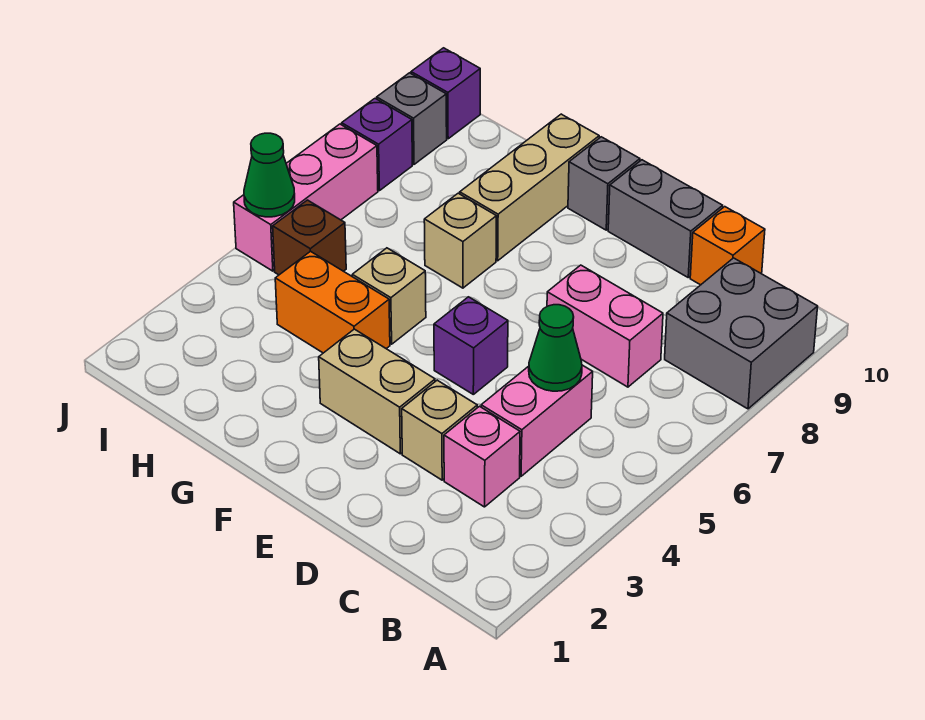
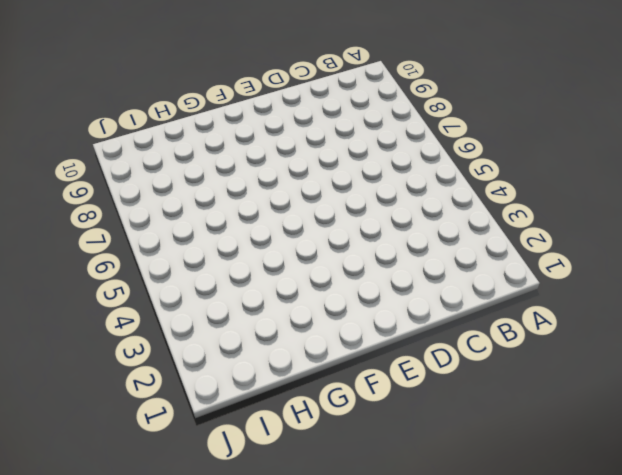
none -> grey brick A8:B9 level 1
none -> pink brick C3 level 1
none -> pink brick C4:C5 level 1

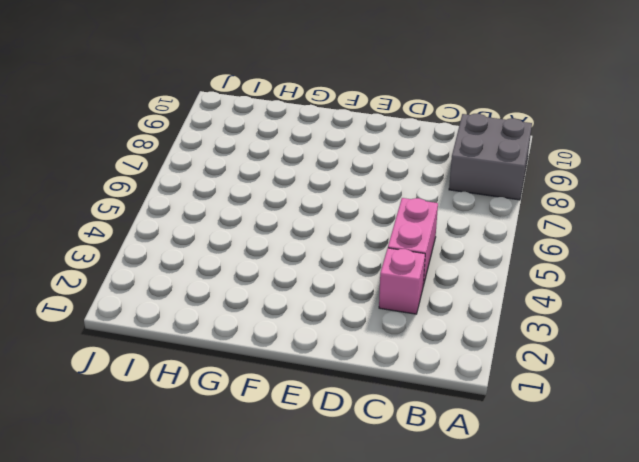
none -> pink brick C7:D7 level 1
none -> orange brick C10 level 1
none -> tan brick D3 level 1

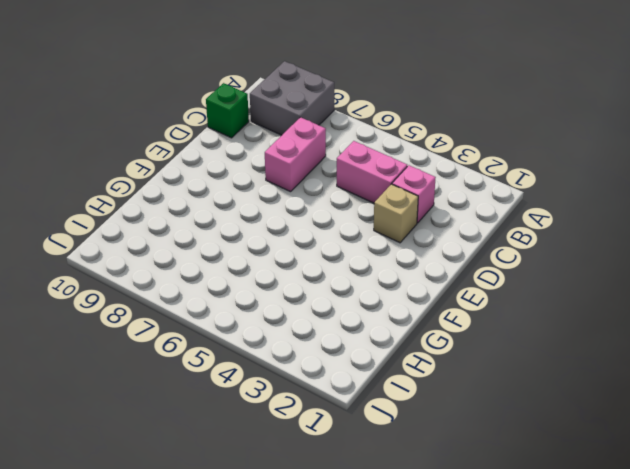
green brick C10 level 1 -> orange brick C10 level 1
none -> grey brick D10:E10 level 1
none -> tan brick E3:F3 level 1
none -> purple brick E5 level 1

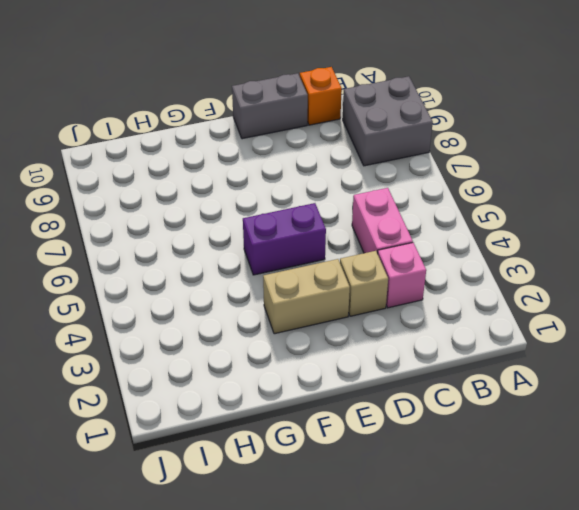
purple brick E5:F5 level 1 -> purple brick E5 level 1
none -> pink brick C7:D7 level 1
none -> grey brick F10 level 1
none -> orange brick G4:H4 level 1

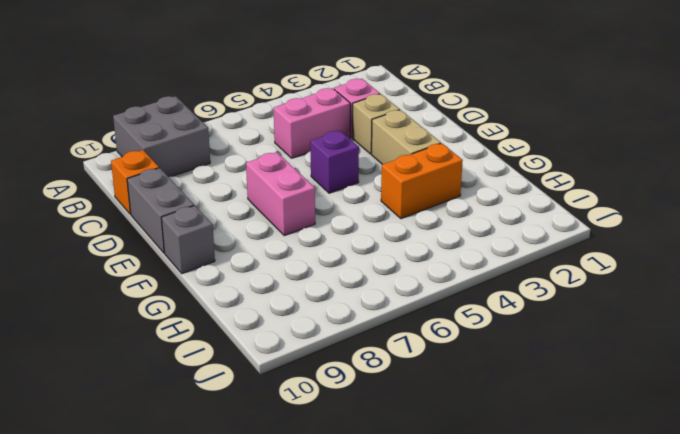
pink brick E7:F7 level 1 -> pink brick C7:D7 level 1
orange brick G3:G4 level 1 -> orange brick G4:H4 level 1
none -> tan brick G5 level 1
none -> tan brick G7 level 1
none -> tan brick G8:G10 level 1

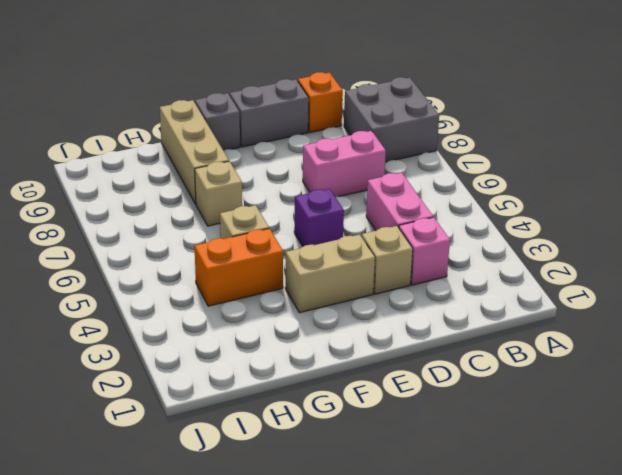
none -> brown brick I5 level 1
none -> pink brick J5:J7 level 1
none -> purple brick J8 level 1

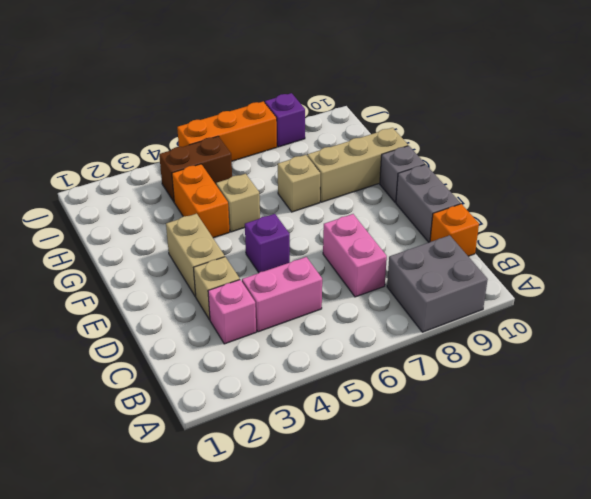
brown brick I4:I5 level 1 -> brown brick I5 level 1
orange brick J5:J7 level 1 -> pink brick J5:J7 level 1
none -> grey brick J9 level 1
none -> purple brick J10 level 1
none -> green cone C5 level 2

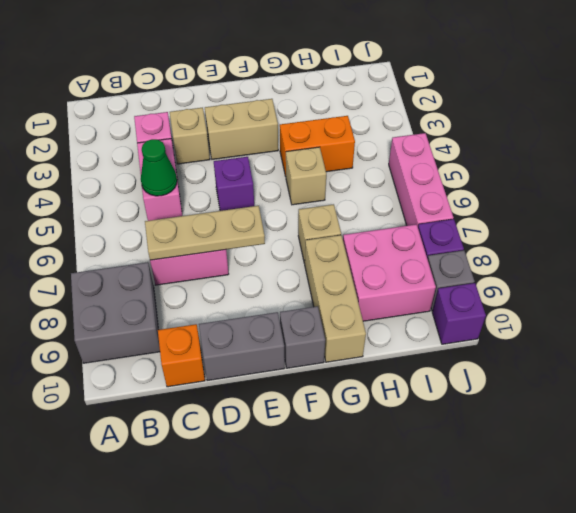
tan plate C7:E7 level 2 -> none
pink brick H8:I9 level 1 -> none
none -> brown brick I5 level 1
none -> green cone J5 level 2

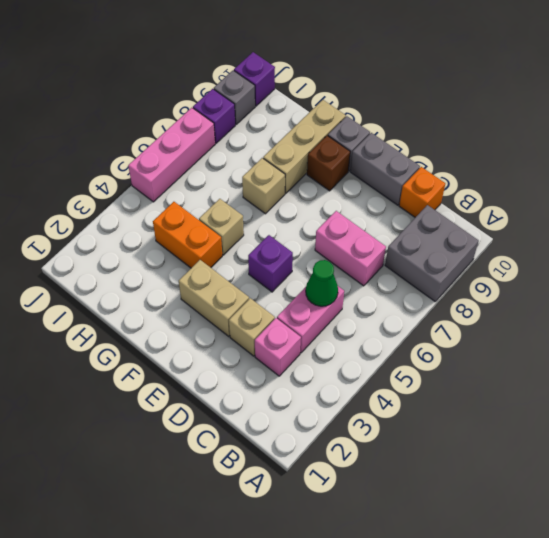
brown brick F9 level 1 -> brown brick I5 level 1
none -> green cone J5 level 2

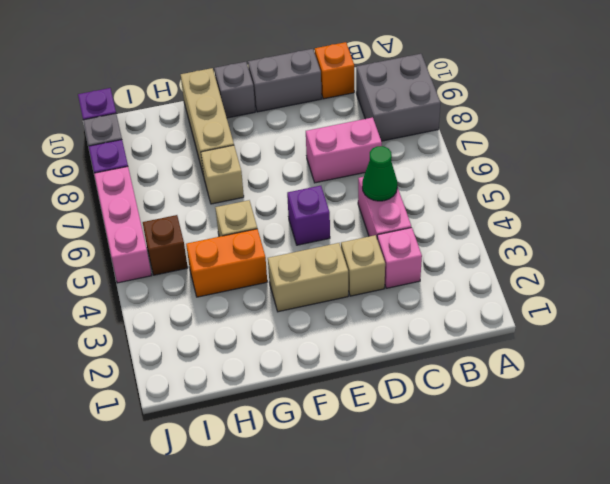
none -> green cone J5 level 2

